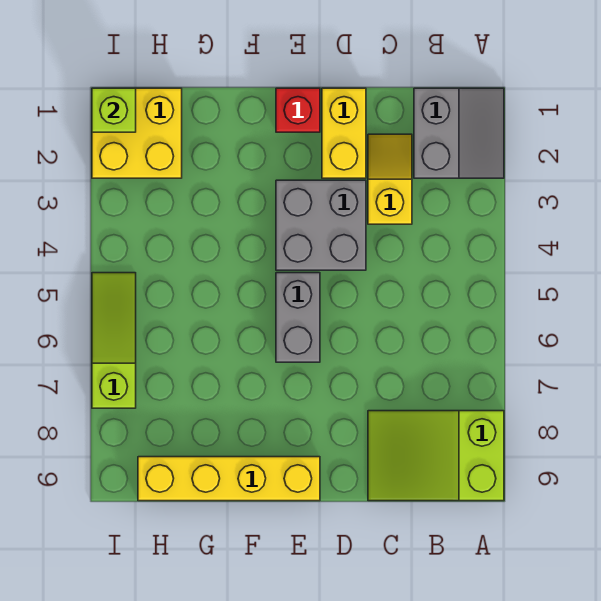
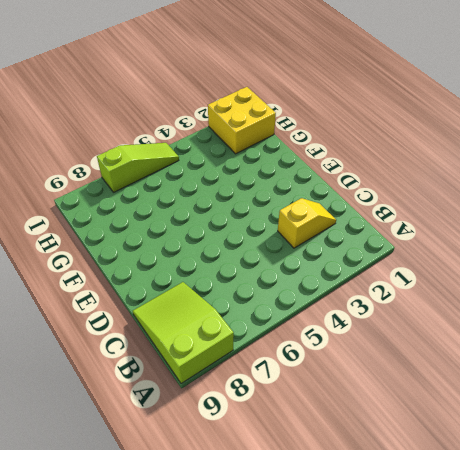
none -> grey slope A1:B2 level 1 top B
none -> yellow brick D1:D2 level 1

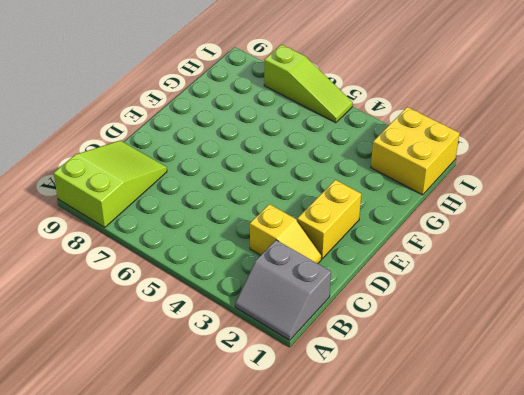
yellow brick D2:E2 level 1 -> yellow brick D1:D2 level 1
none -> grey brick D3:E4 level 1
none -> red brick E1 level 1

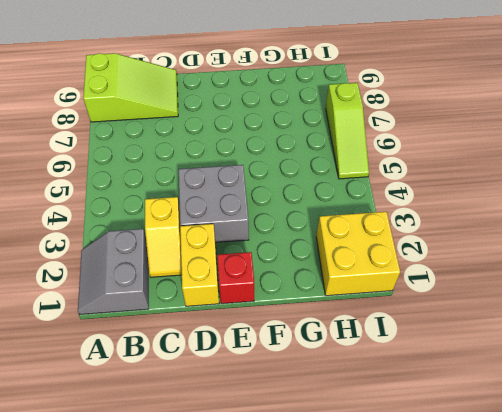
none -> grey brick E5:E6 level 1
none -> yellow brick E9:H9 level 1

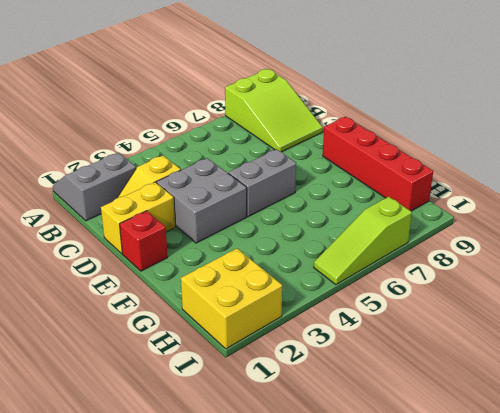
red brick E9:H9 level 1 -> yellow brick E9:H9 level 1
none -> lime brick I1 level 2

